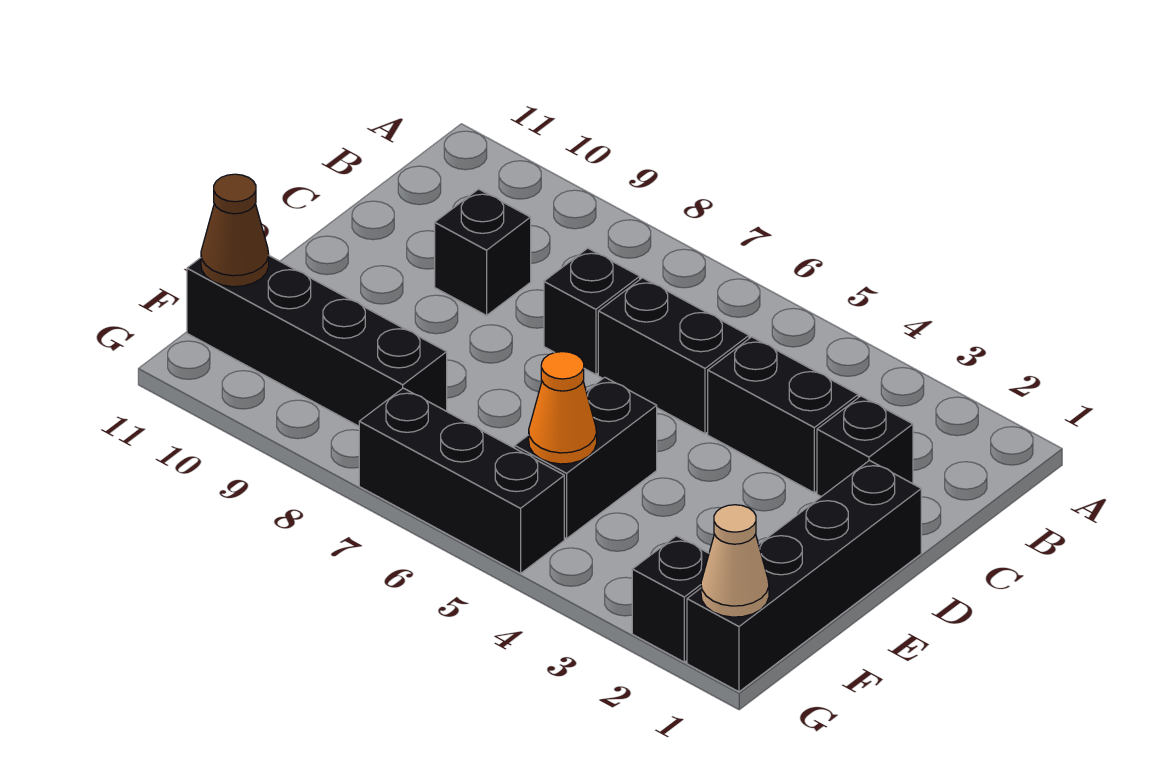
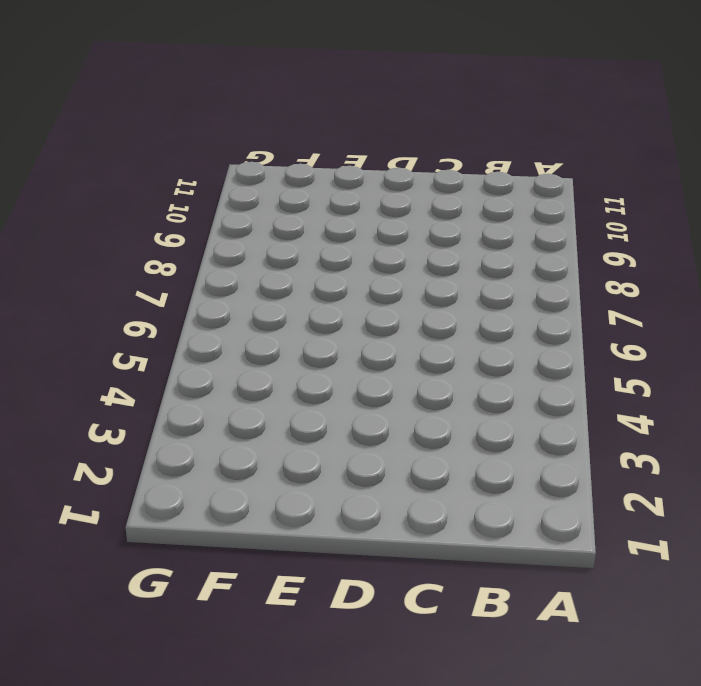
none -> black brick C2 level 1
none -> black brick C3:C4 level 1
none -> black brick C5:C6 level 1

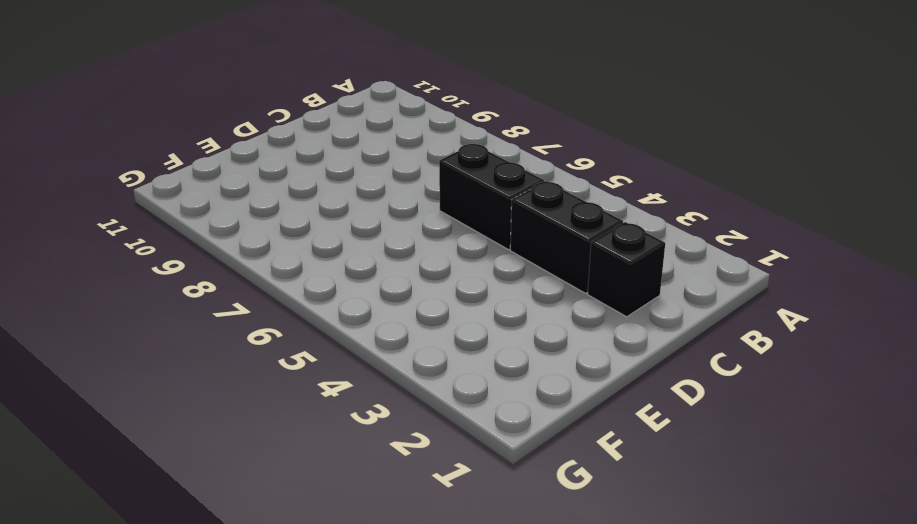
none -> black brick C7 level 1
none -> black brick C9 level 1
none -> black brick D1:G1 level 1

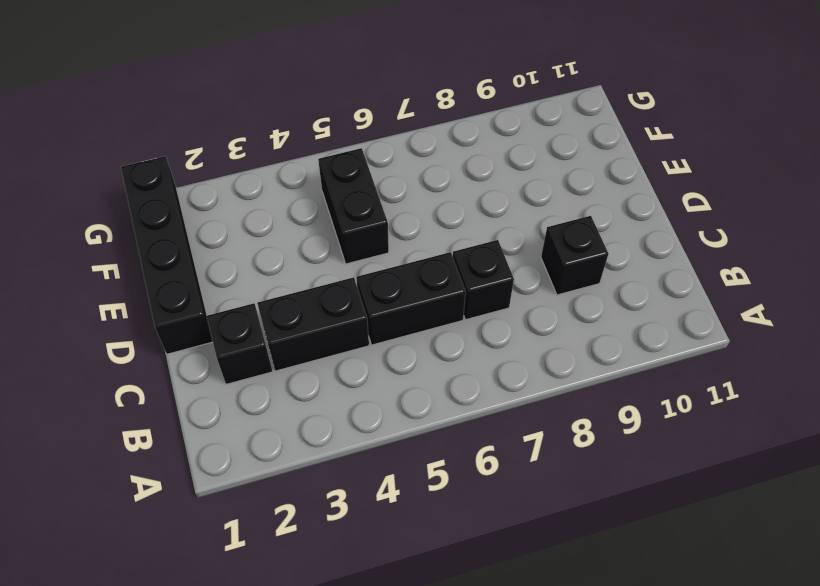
none -> black brick F8:F11 level 1
none -> black brick G2 level 1
none -> black brick G5:G7 level 1

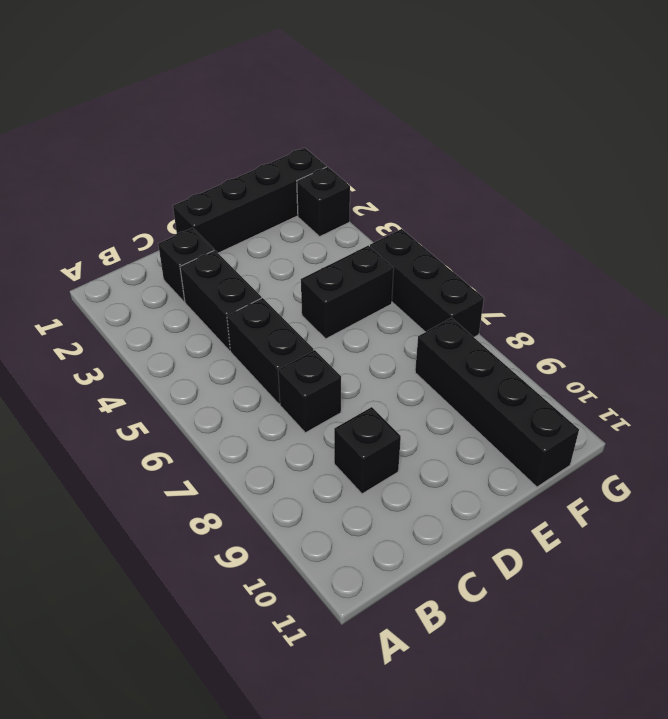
none -> orange cone F5 level 2
none -> brown cone F11 level 2
none -> tan cone G1 level 2

